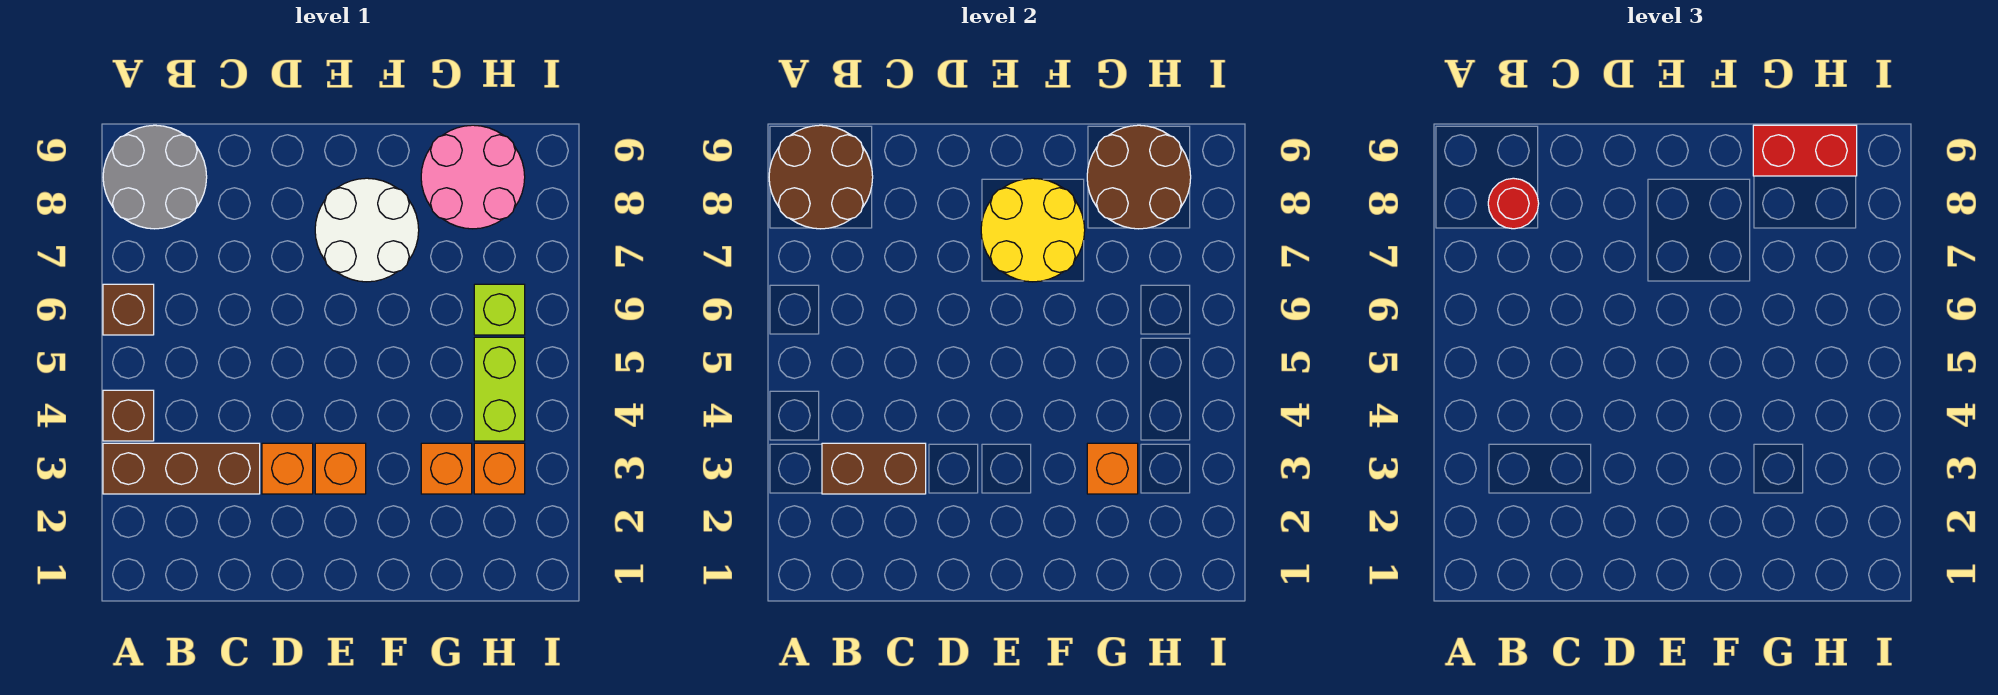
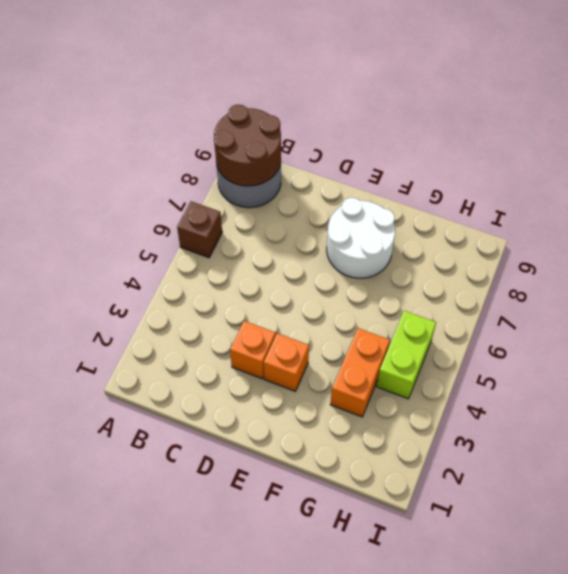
orange brick G3:G4 level 1 -> orange brick G3 level 1
none -> brown brick A3:C3 level 1
none -> brown brick A4 level 1
none -> pink round brick G8:H9 level 1

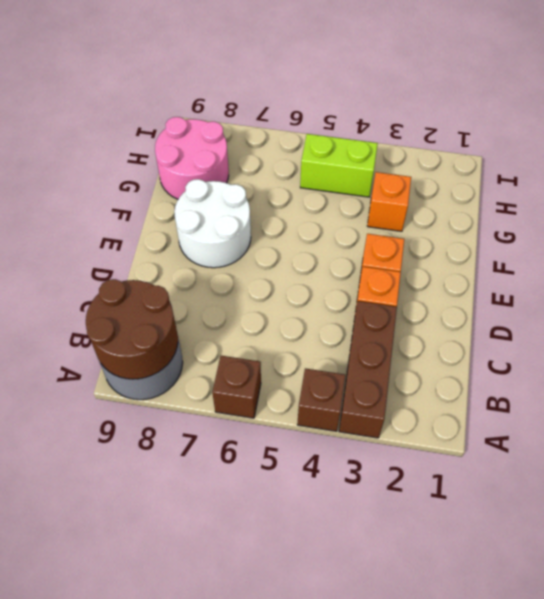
none -> orange brick H3 level 1
none -> lime brick H6 level 1
none -> brown brick B3:C3 level 2

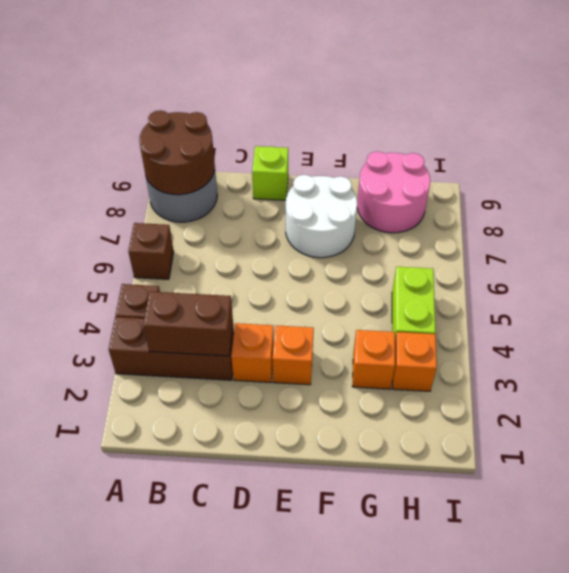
lime brick D9 level 1 -> lime brick H6 level 1
none -> yellow round brick E7:F8 level 2
none -> orange brick G3 level 2
none -> brown round brick G8:H9 level 2

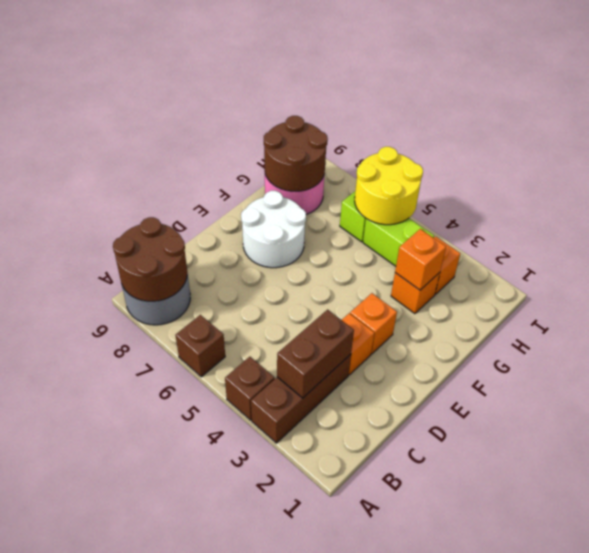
yellow round brick H5:I6 level 2 -> yellow round brick E7:F8 level 2
none -> red round brick B8 level 3
none -> red brick G9:H9 level 3

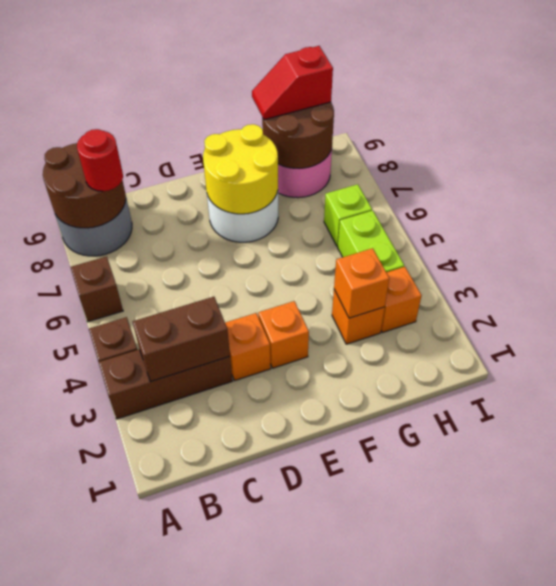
red slope G9:H9 level 3 top H -> red brick G9:H9 level 3

